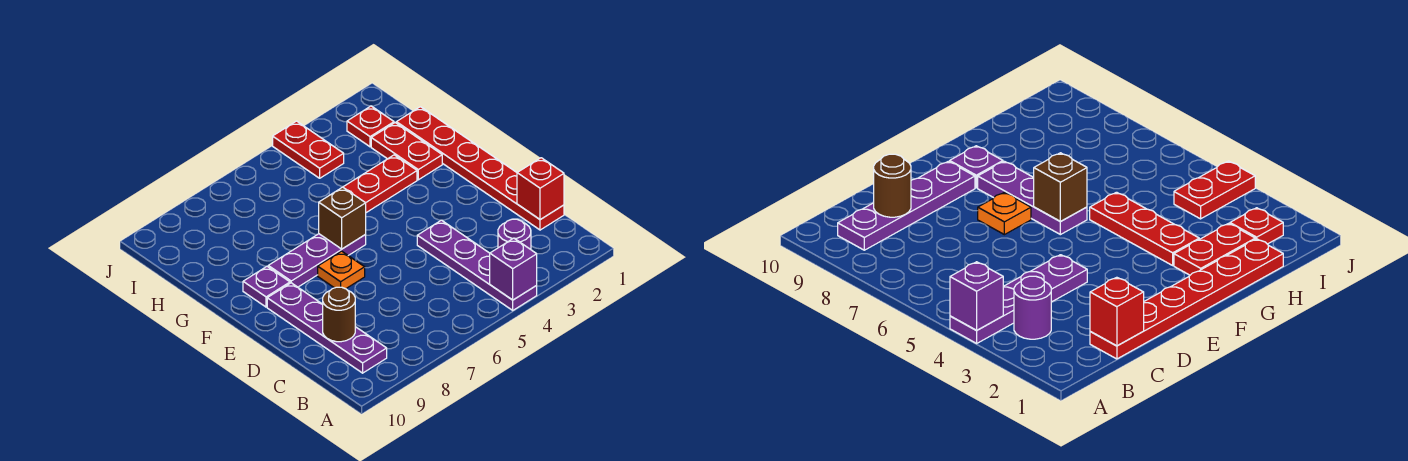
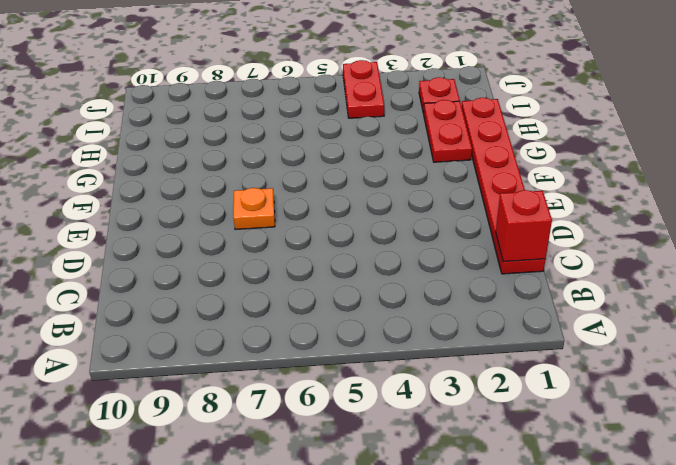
none -> purple plate A4:D4 level 1
none -> purple round brick B3 level 1
none -> purple plate B9:E9 level 1

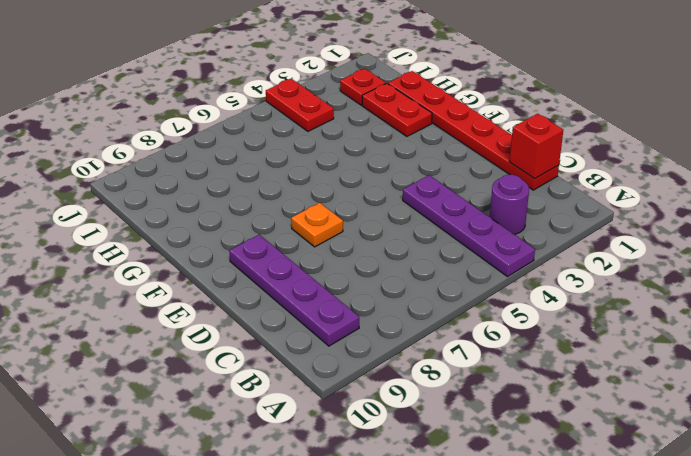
none -> purple plate F6:F8 level 1
none -> purple plate F9 level 1
none -> red plate G3:G5 level 1

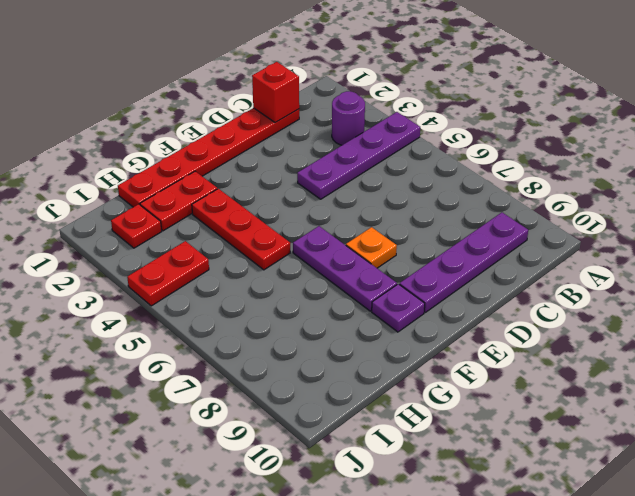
none -> purple brick A4 level 2
none -> brown round brick C9 level 2
none -> brown brick F6 level 2

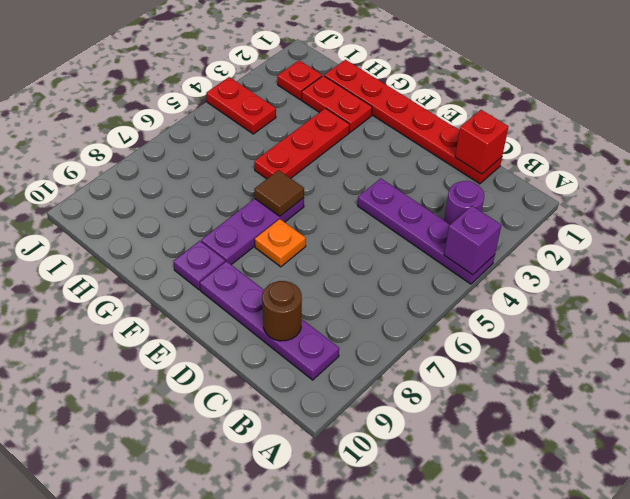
brown tile F6 level 2 -> brown brick F6 level 2

